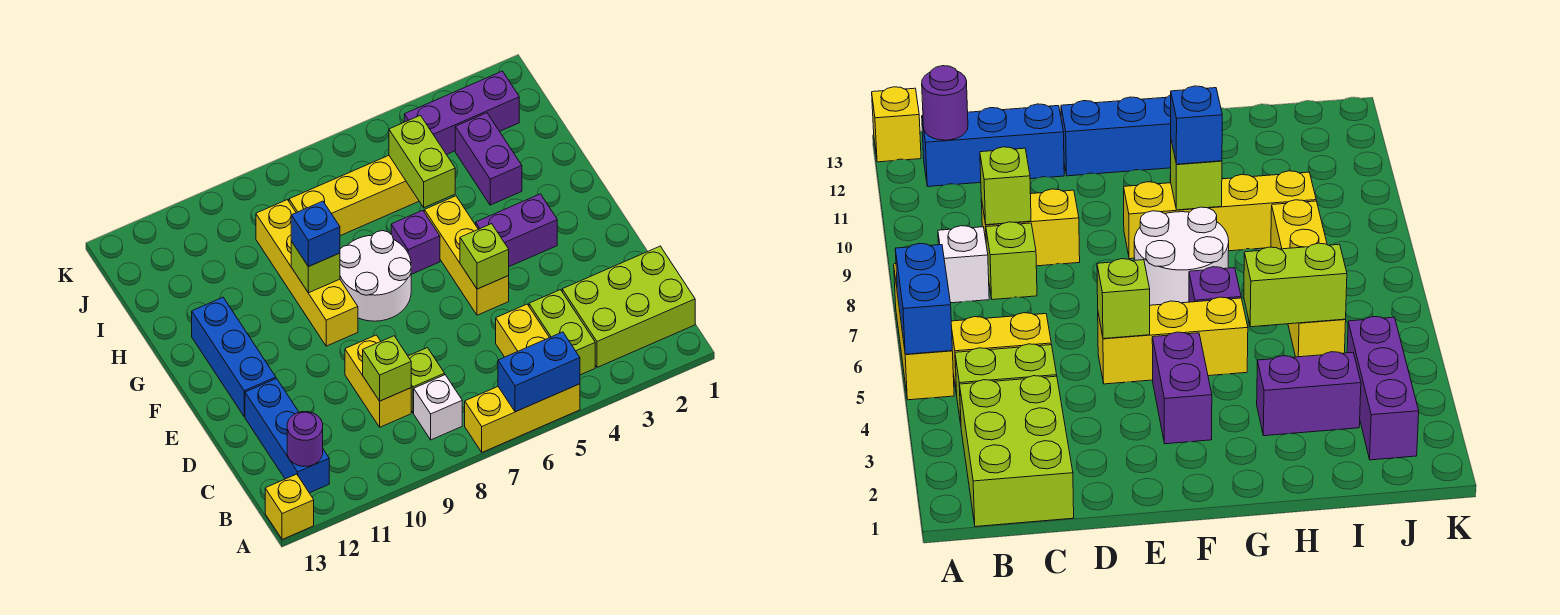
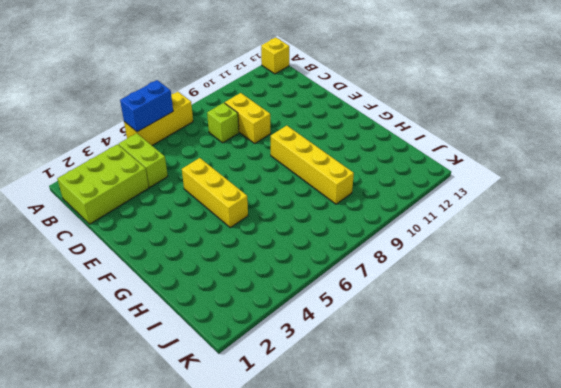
none -> yellow brick B5:C5 level 1
none -> white brick B8 level 1
none -> blue brick B12:D12 level 1

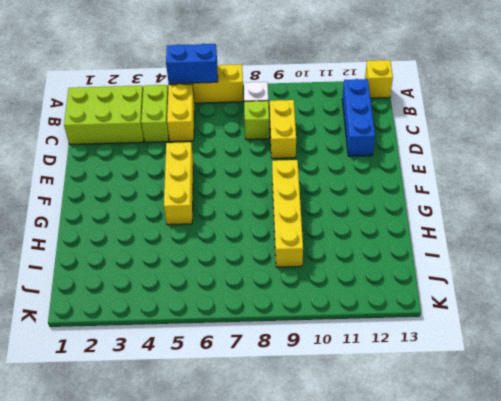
none -> blue brick E12:G12 level 1
none -> purple brick F3:F4 level 1
none -> white round brick F7:G8 level 1

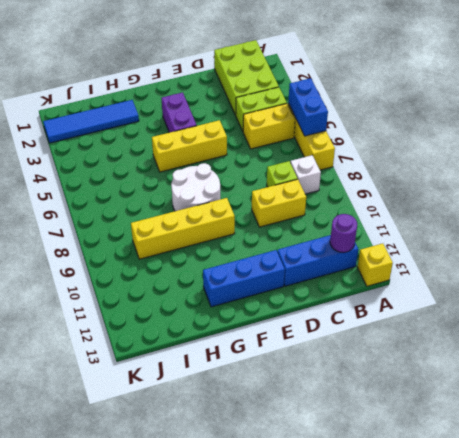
blue tile H2:K2 level 1 -> purple brick J2:J4 level 1
none -> purple brick G6 level 1
none -> purple brick H3:I3 level 1
none -> yellow brick I5:I8 level 1

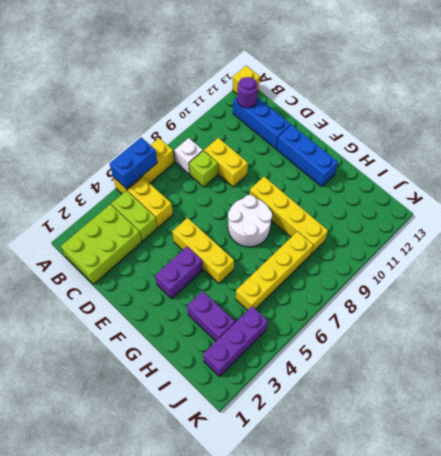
none -> purple brick G6 level 1
none -> lime brick C9 level 2
none -> lime brick E5 level 2

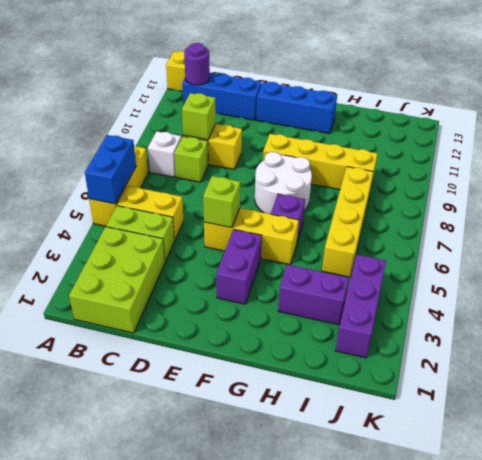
none -> lime brick G9 level 2
none -> lime brick H5:I5 level 2
none -> blue brick G9 level 3

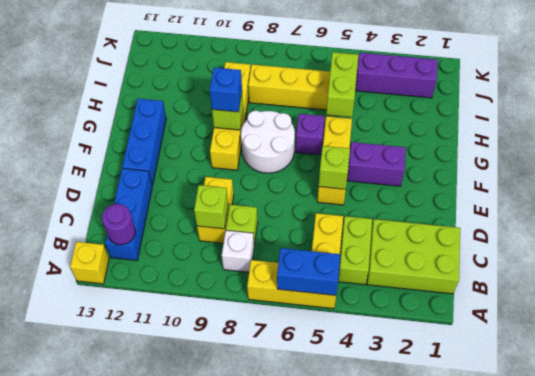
none -> purple brick H3:I3 level 1

